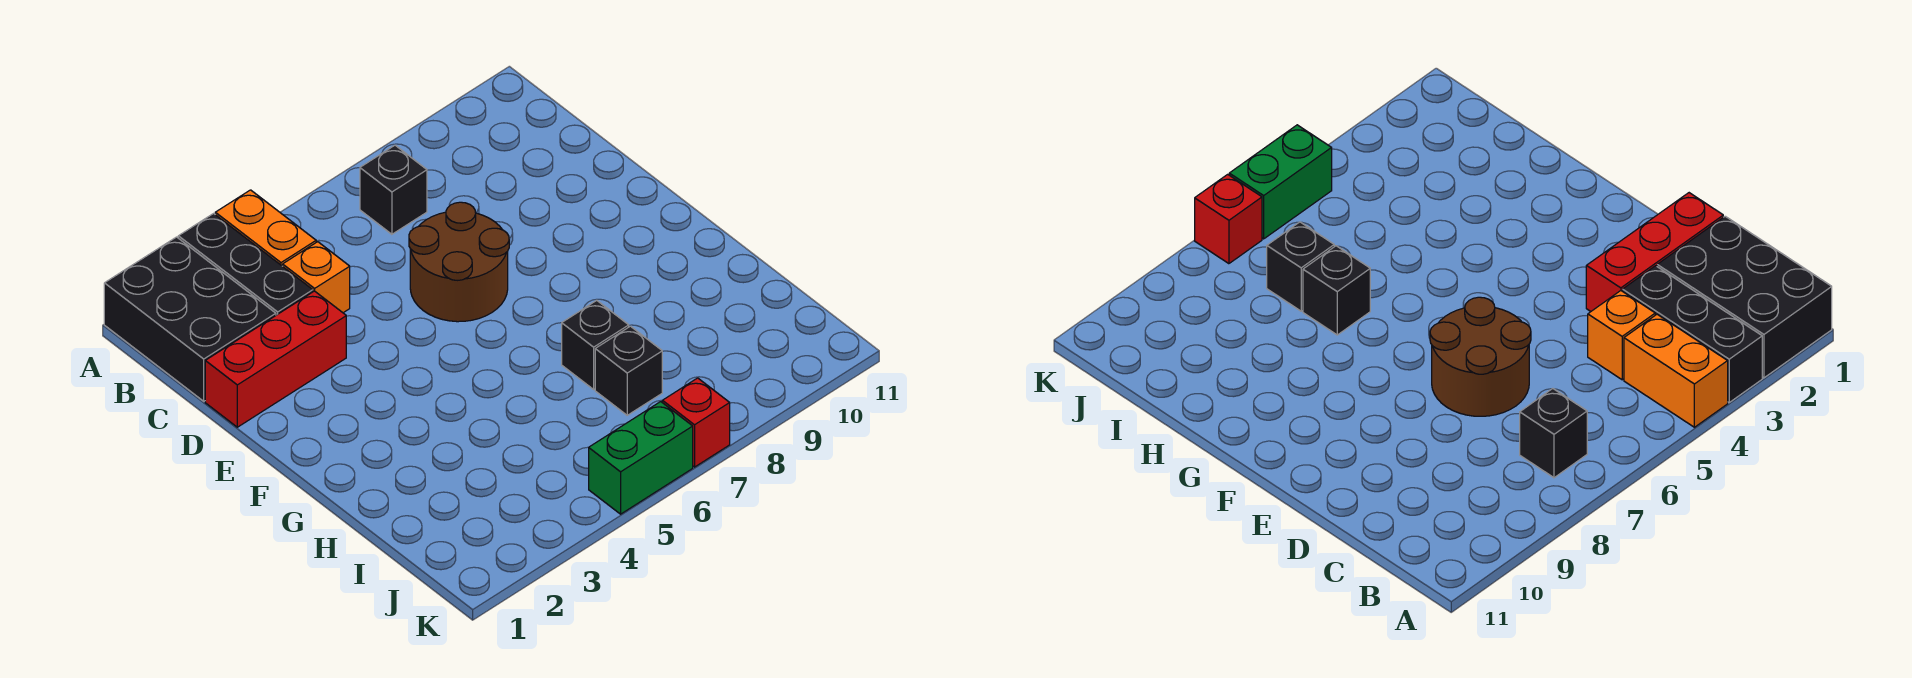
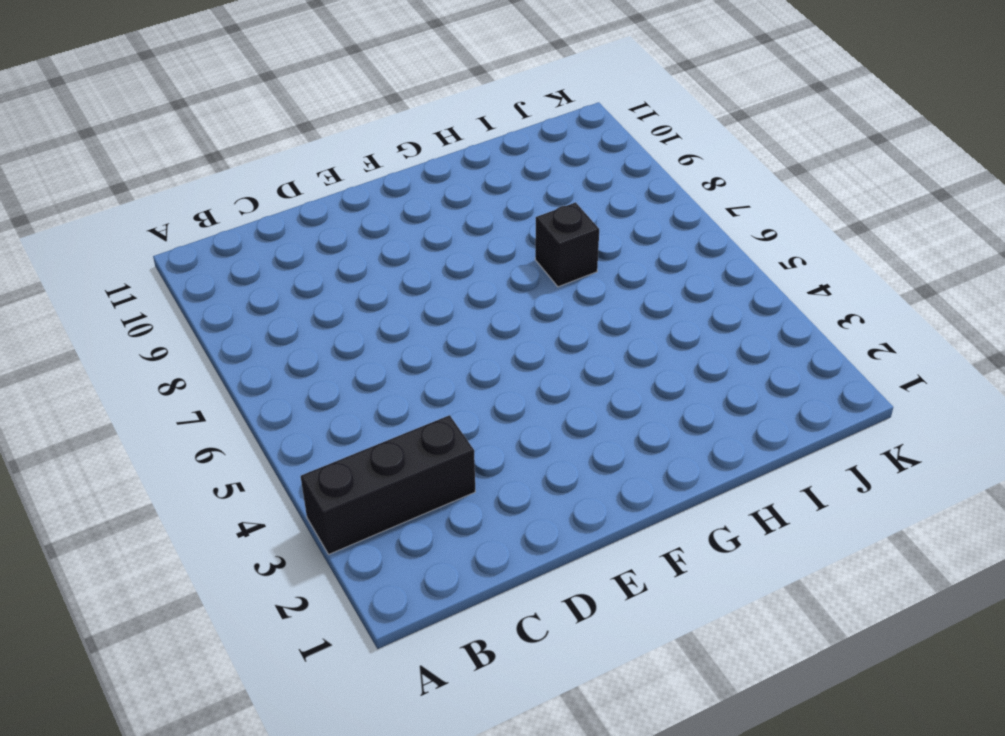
none -> black brick A1:C2 level 1
none -> orange brick A4:B4 level 1

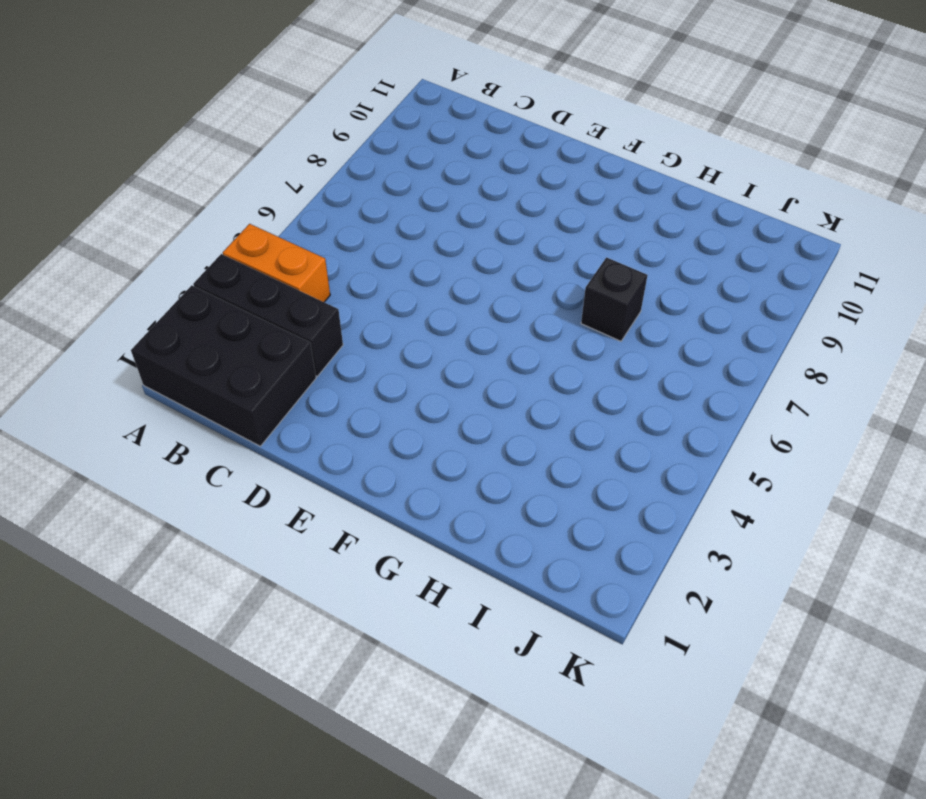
none -> black brick B7 level 1
none -> orange brick C4 level 1

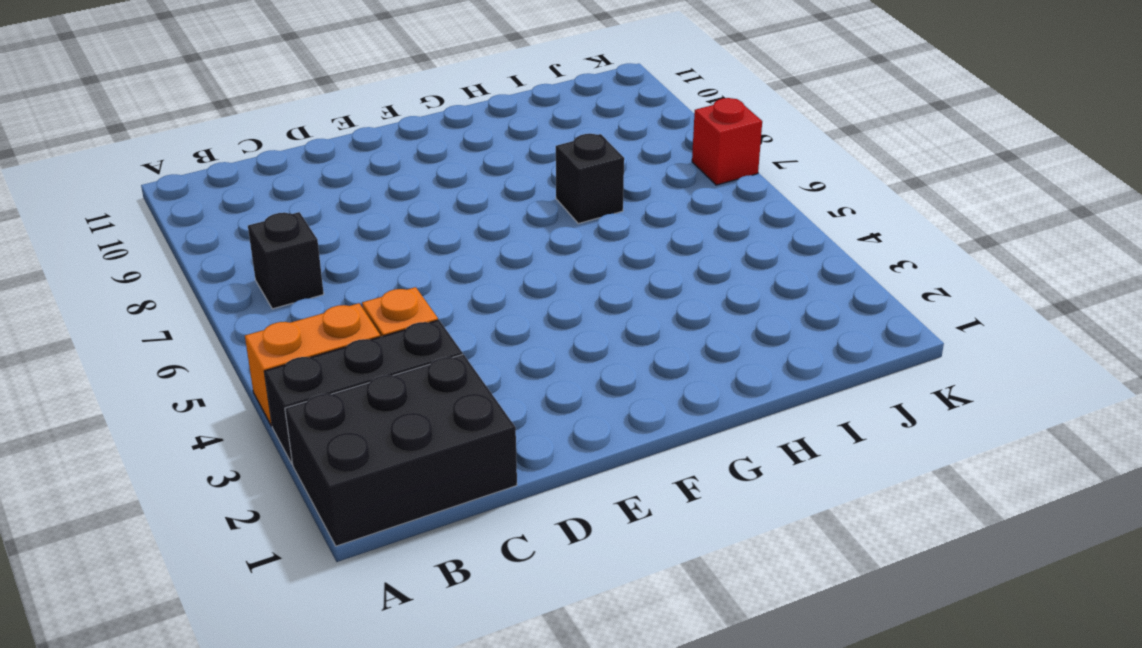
none -> red brick D1:D3 level 1
none -> brown round brick D6:E7 level 1

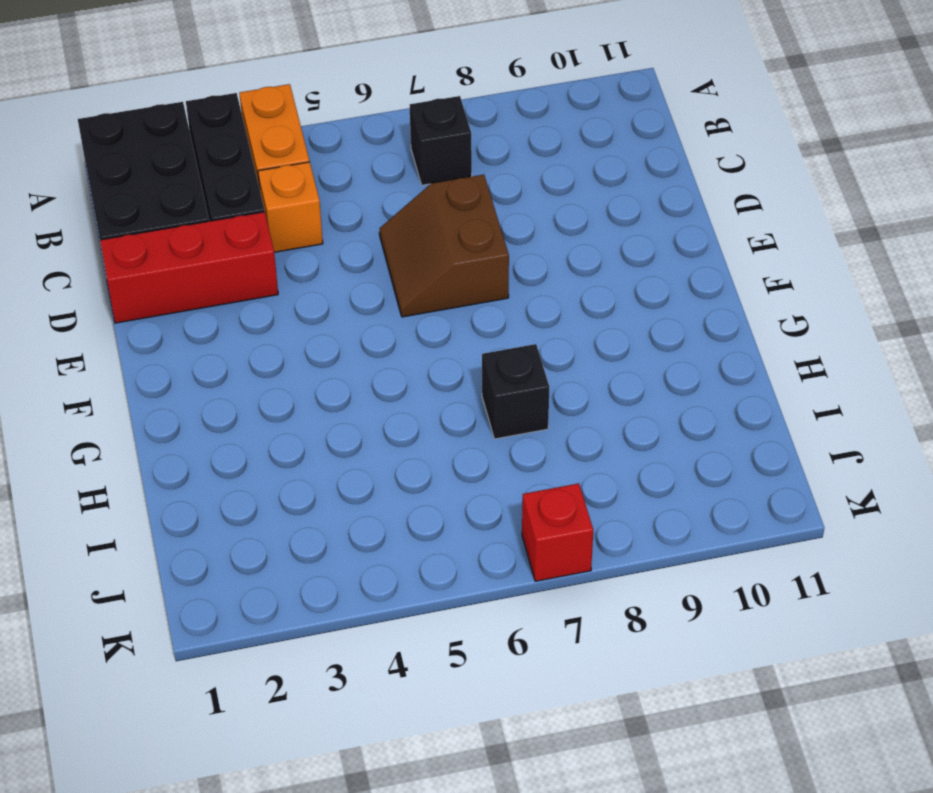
brown slope D6:E7 level 1 top 7 -> brown round brick D6:E7 level 1
none -> black brick I7 level 1
none -> green brick K5:K6 level 1

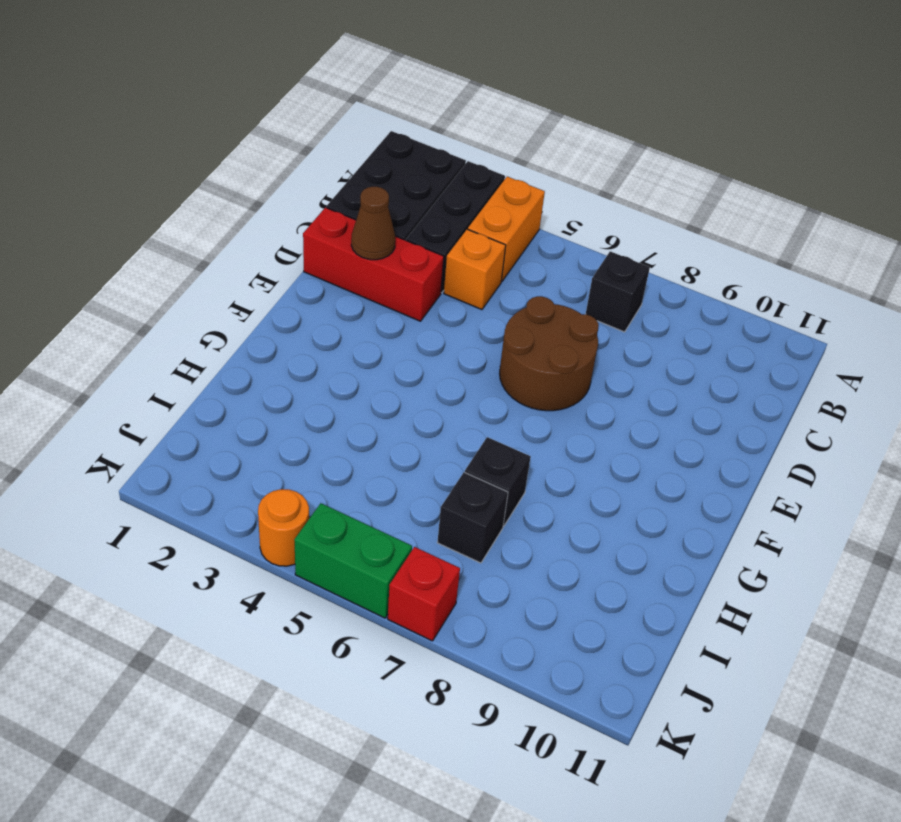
brown cone D2 level 2 -> none
orange round brick K4 level 1 -> none

